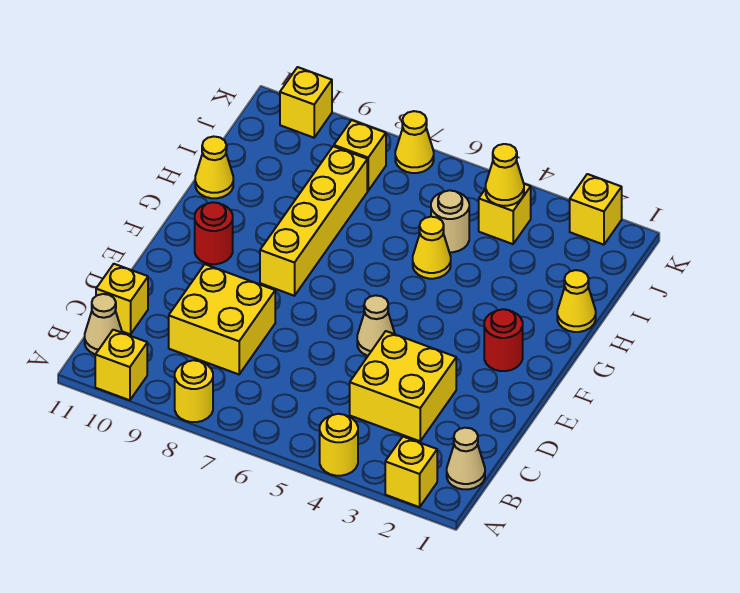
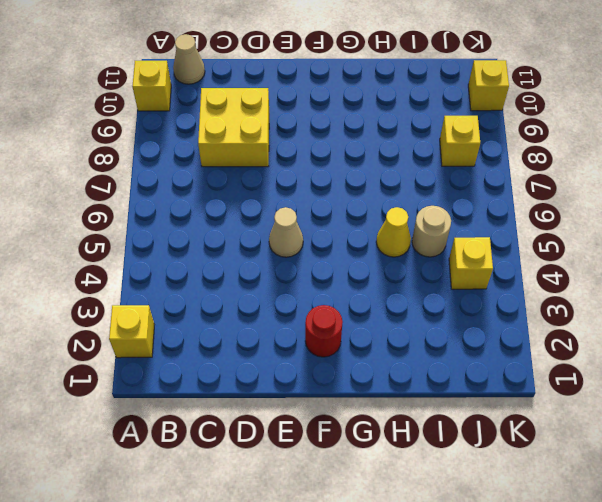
none -> yellow round brick A4 level 1
none -> yellow round brick A8 level 1
none -> tan cone B1 level 1

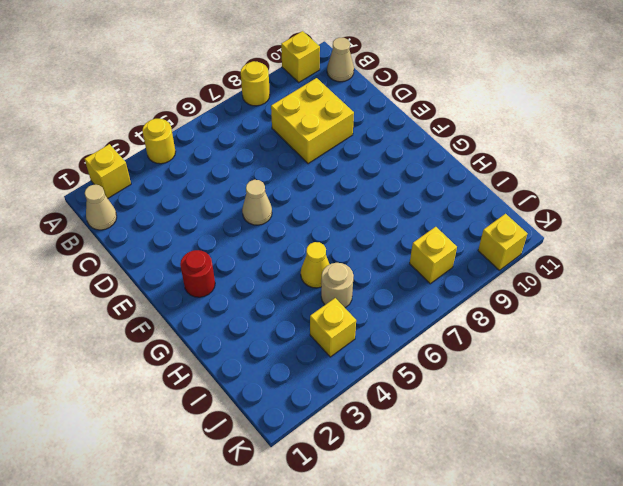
none -> yellow brick C3:D4 level 1
none -> yellow brick C11 level 1
none -> yellow brick F8:I8 level 1

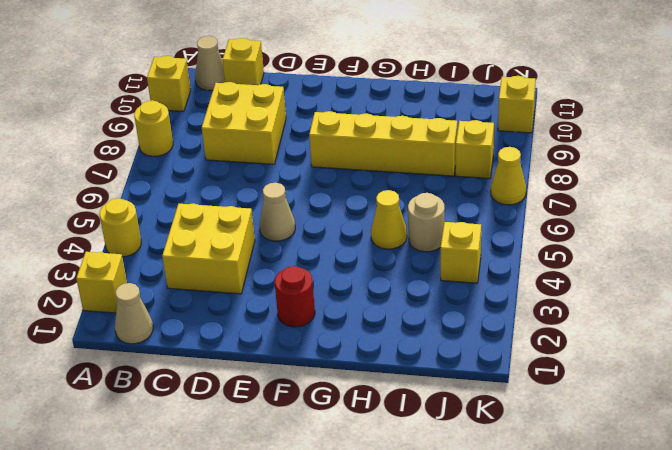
none -> red round brick F10 level 1
none -> yellow cone H1 level 1
none -> yellow cone H11 level 1

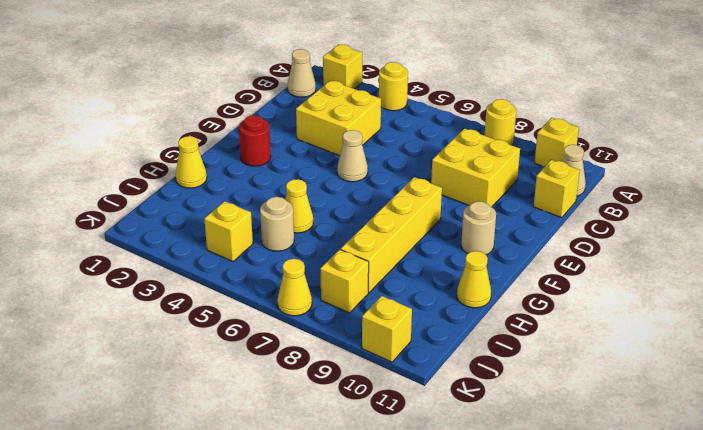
tan round brick F10 level 1 -> red round brick F10 level 1
none -> yellow brick K2 level 1
none -> yellow cone J4 level 2

